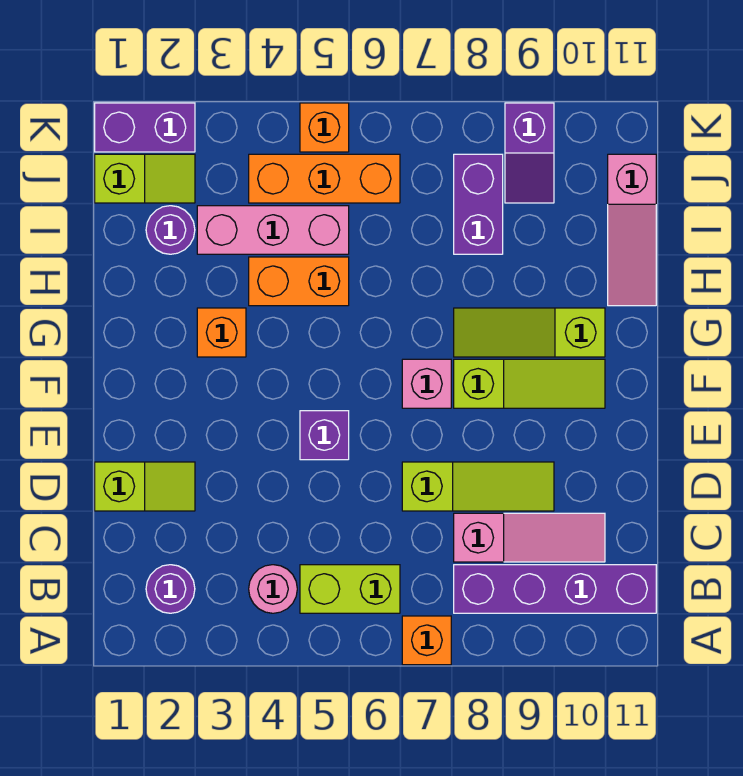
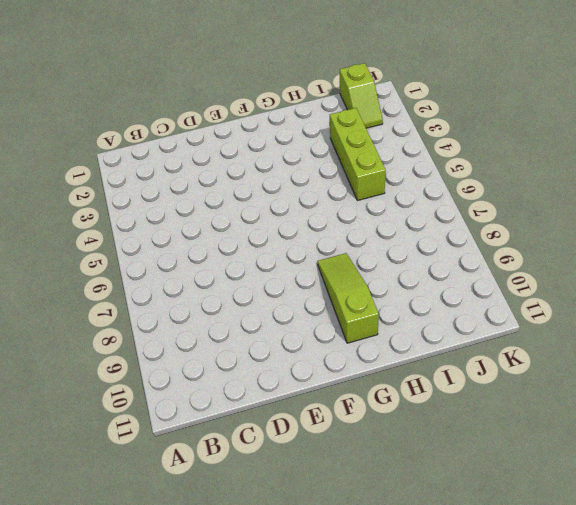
lime brick I3:I5 level 1 -> pink brick I3:I5 level 1
none -> orange brick A7 level 1
none -> purple round brick B2 level 1
none -> pink round brick B4 level 1

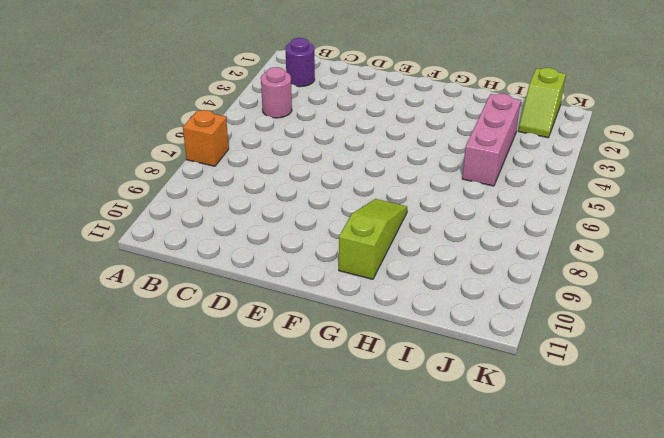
none -> lime brick B5:B6 level 1
none -> purple brick B8:B11 level 1
none -> pink slope C8:C10 level 1 top 8

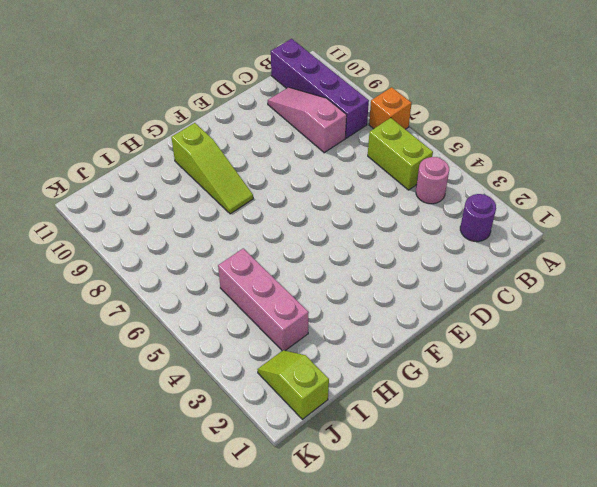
none -> lime slope D1:D2 level 1 top 1
none -> lime slope D7:D9 level 1 top 7
none -> purple brick E5 level 1

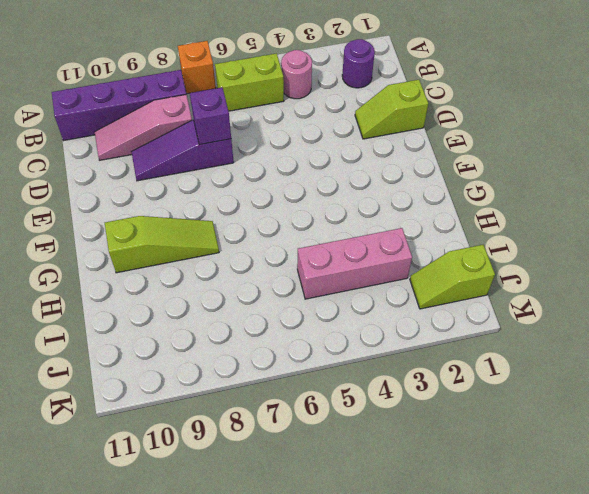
purple slope D7:D9 level 1 top 7 -> lime slope D7:D9 level 1 top 7
purple brick D7 level 2 -> purple brick E5 level 1
none -> pink brick F7 level 1
none -> lime slope F8:F10 level 1 top 8
none -> orange brick G3 level 1

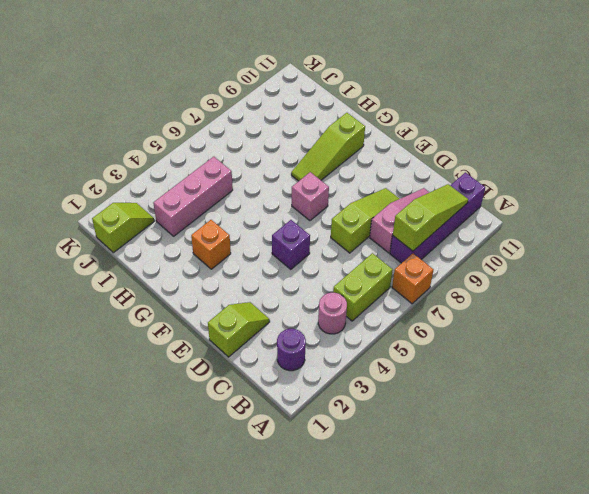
lime slope B8:B10 level 2 top 8 -> lime slope F8:F10 level 1 top 8
none -> orange brick H4:H5 level 1
none -> pink slope H11:J11 level 1 top J
none -> purple round brick I2 level 1

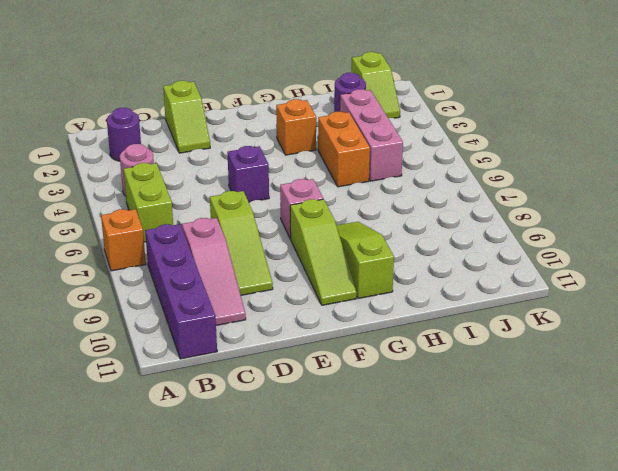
none -> pink slope H11:J11 level 1 top J
none -> purple brick I8:J8 level 1
none -> orange brick J4:J6 level 1

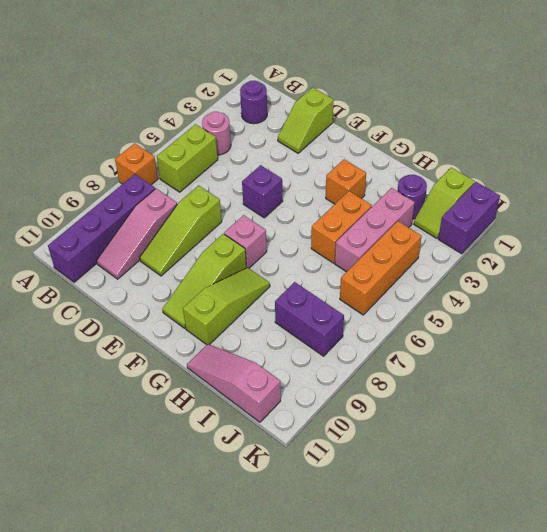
none -> purple slope J9:K9 level 1 top K
none -> orange brick K5 level 1

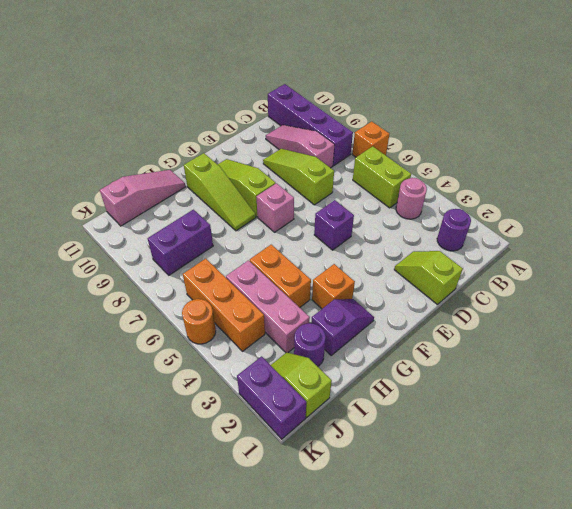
purple slope G2:H2 level 1 top H -> purple slope J9:K9 level 1 top K
orange round brick K5 level 1 -> orange brick K5 level 1

